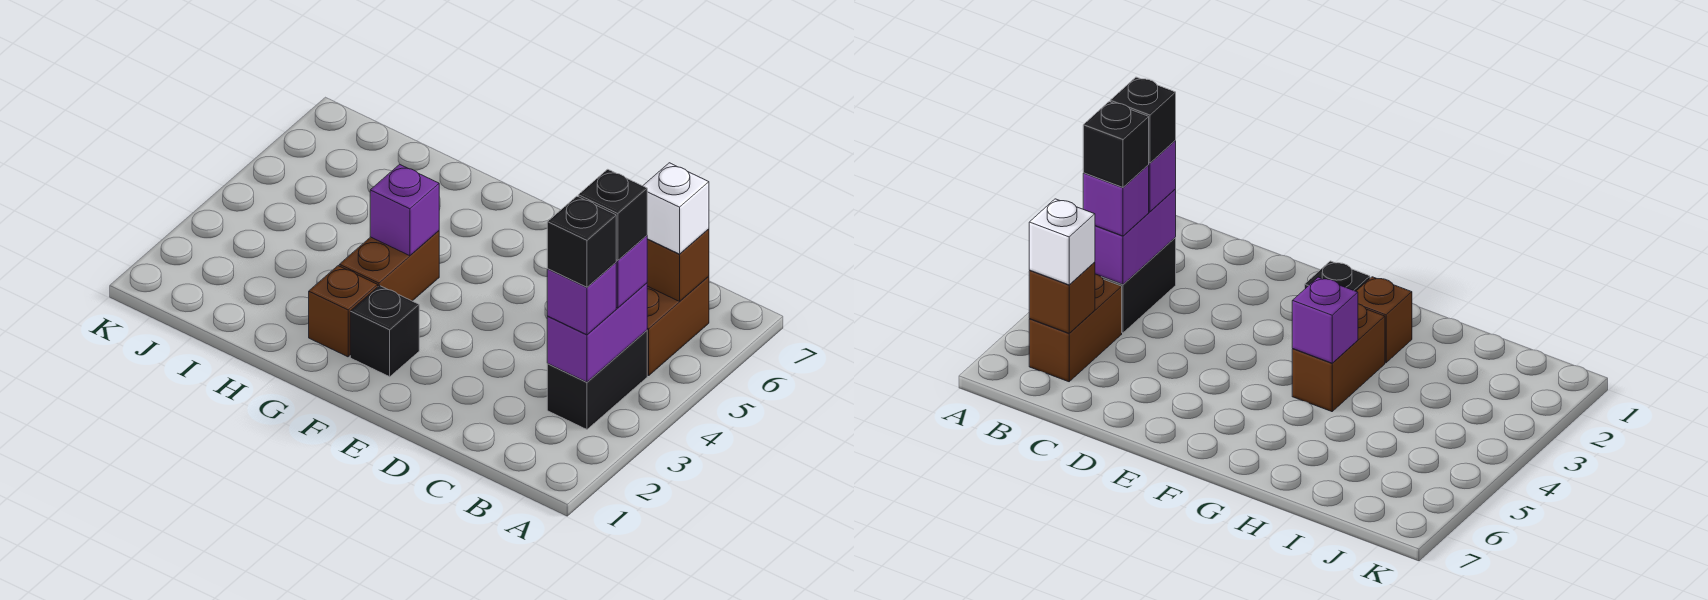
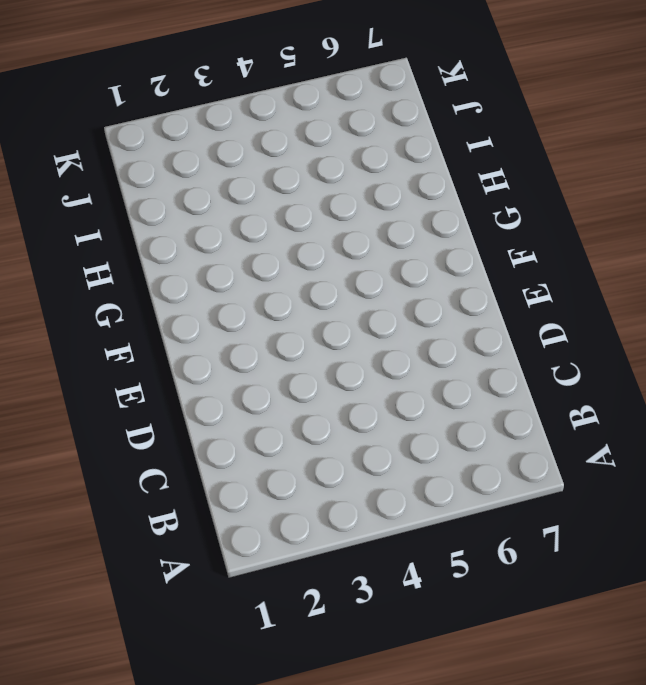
none -> black brick B3:B4 level 1
none -> brown brick B5:B6 level 1
none -> black brick F2 level 1

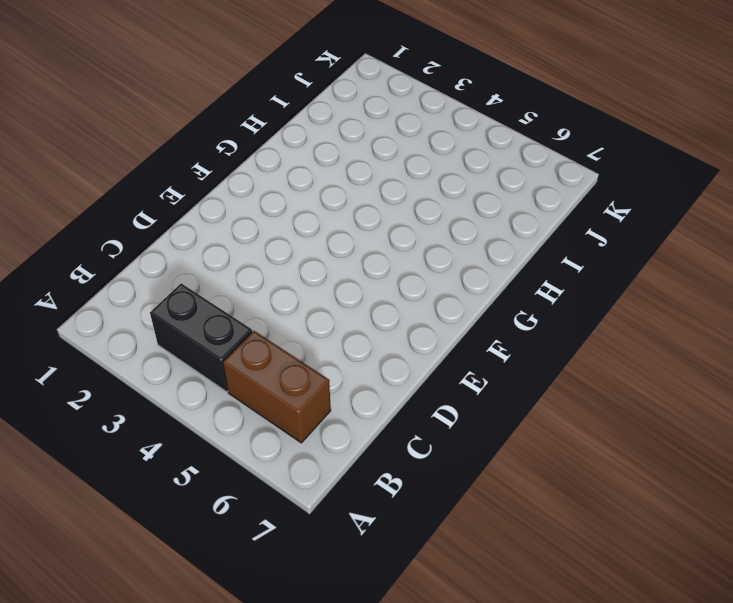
none -> black brick F2 level 1
none -> brown brick G2 level 1
none -> brown brick G3:G4 level 1

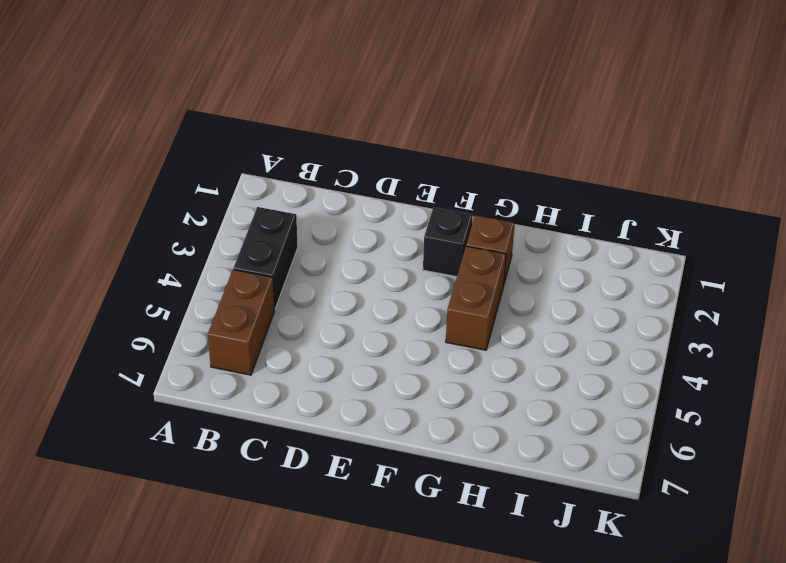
none -> purple brick B3:B4 level 2
none -> brown brick B6 level 2
none -> purple brick G4 level 2

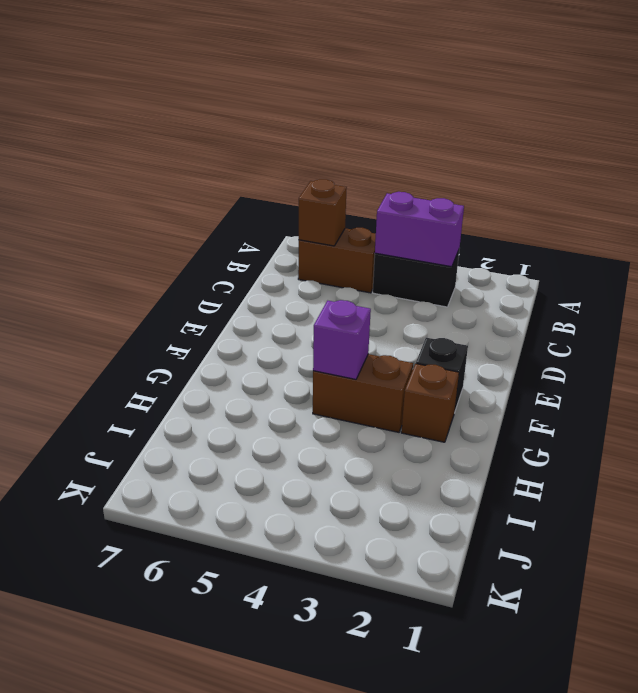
none -> purple brick B3 level 3
none -> purple brick B4 level 3
none -> white brick B6 level 3

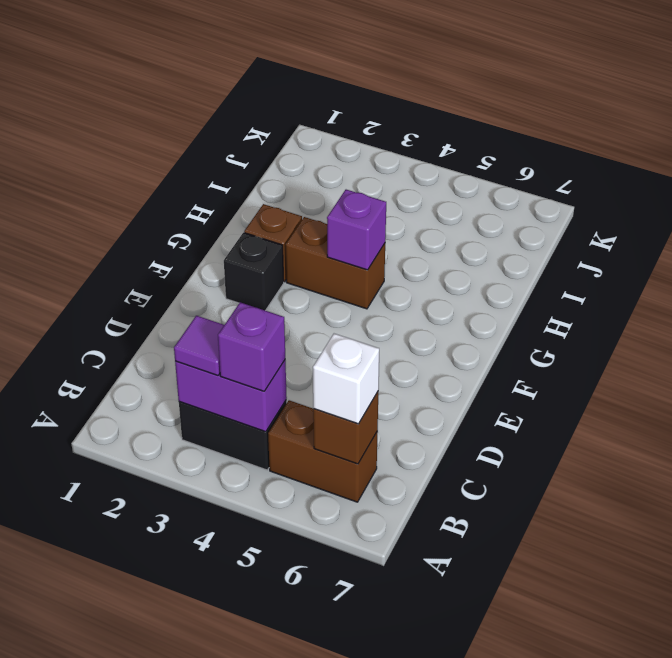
purple tile B3 level 3 -> purple brick B3 level 3
none -> black brick B3 level 4
none -> black brick B4 level 4

